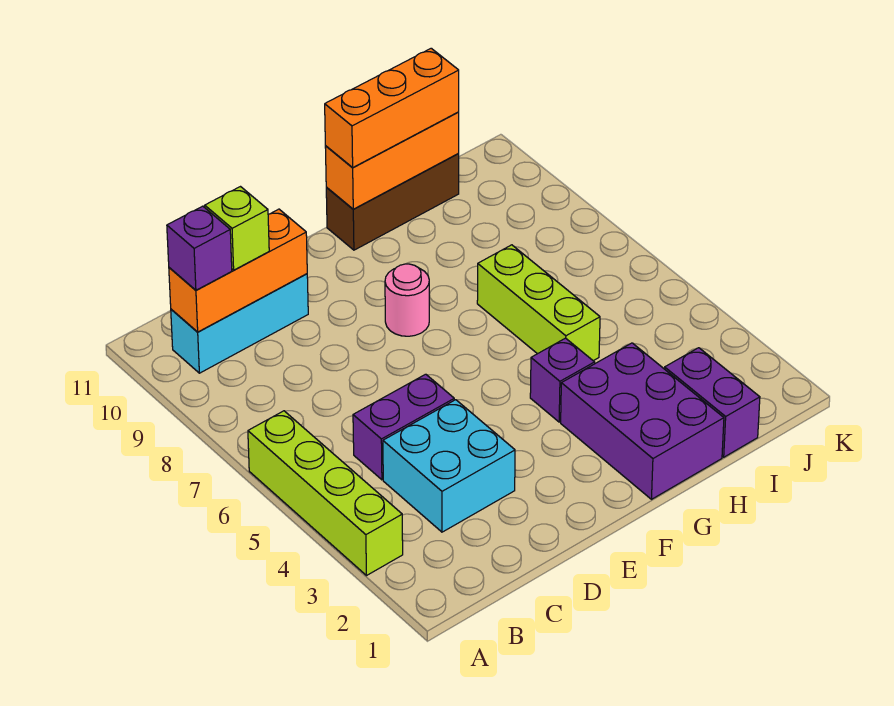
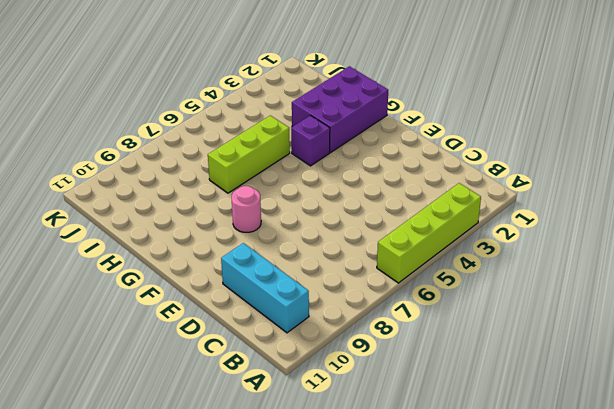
none -> cyan brick C3:D4 level 1
none -> purple brick C5:D5 level 1
none -> brown brick G11:I11 level 1

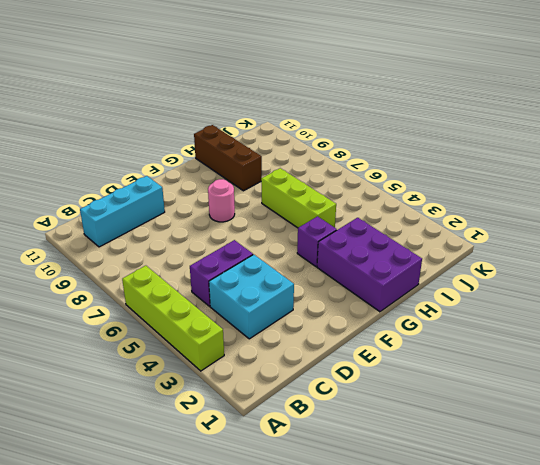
brown brick H9:H11 level 1 -> brown brick G11:I11 level 1
none -> purple brick I1:I2 level 1
none -> orange brick B10:D10 level 2
none -> orange brick G11:I11 level 2

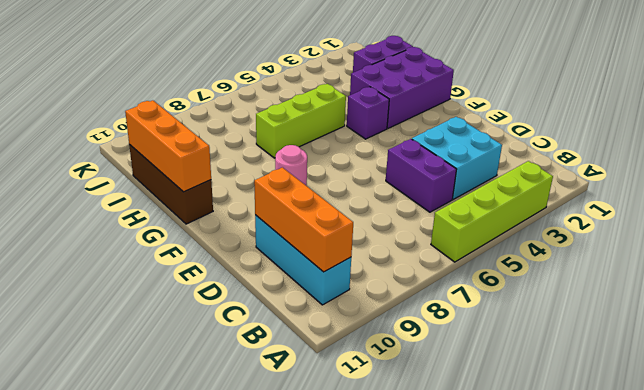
none -> purple brick B10 level 3
none -> lime brick C10 level 3
none -> orange brick G11:I11 level 3

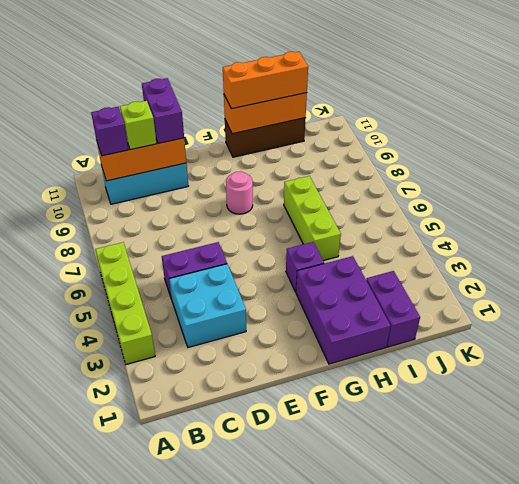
purple brick D10:D11 level 3 -> none

